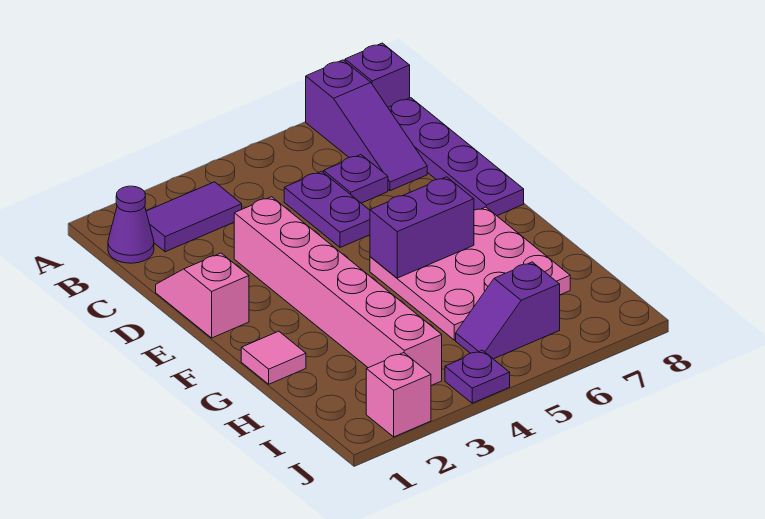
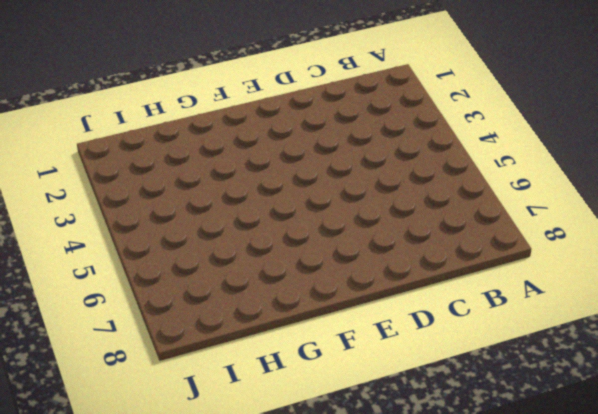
none -> purple slope A7:C7 level 1 top A
none -> purple brick A8 level 1
none -> purple cone B1 level 1

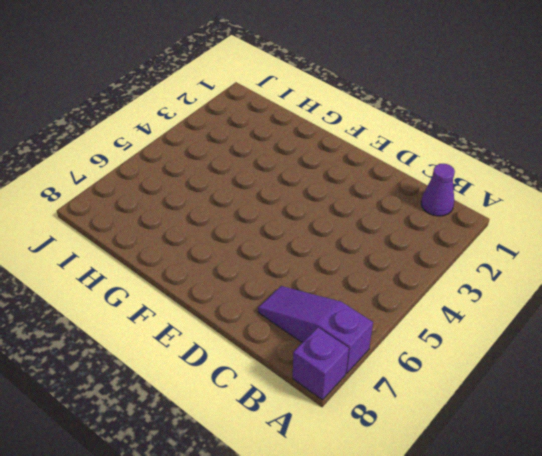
none -> purple tile B2:B3 level 1
none -> purple plate B8:E8 level 1
none -> purple plate C5:D5 level 1

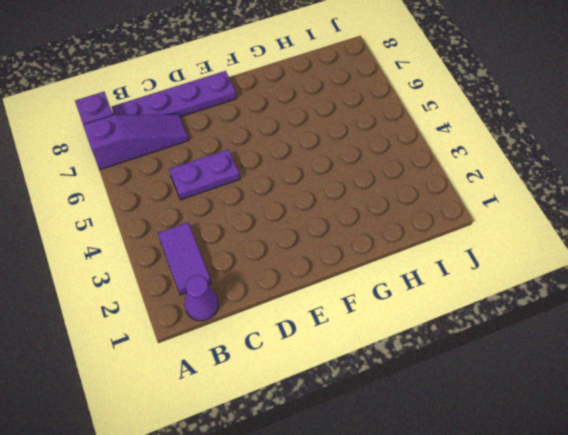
none -> purple plate C6 level 1
none -> pink slope D1:E1 level 1 top E
none -> pink brick D3:I3 level 1

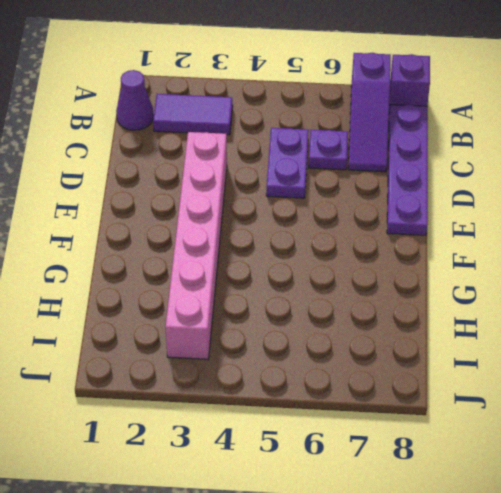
none -> pink slope D1:E1 level 1 top E
none -> pink plate F5:H7 level 1
none -> pink tile G1 level 1

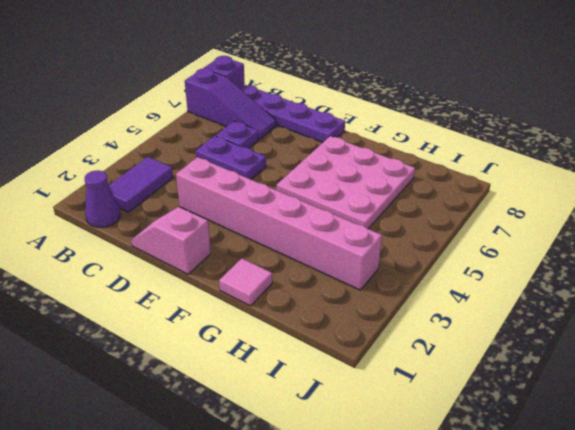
none -> purple slope I5:I6 level 1 top 6
none -> pink brick J2 level 1
none -> purple plate J4 level 1

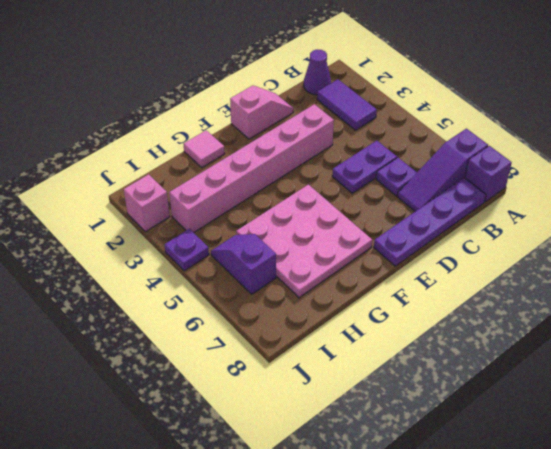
none -> purple brick F5:F6 level 2

